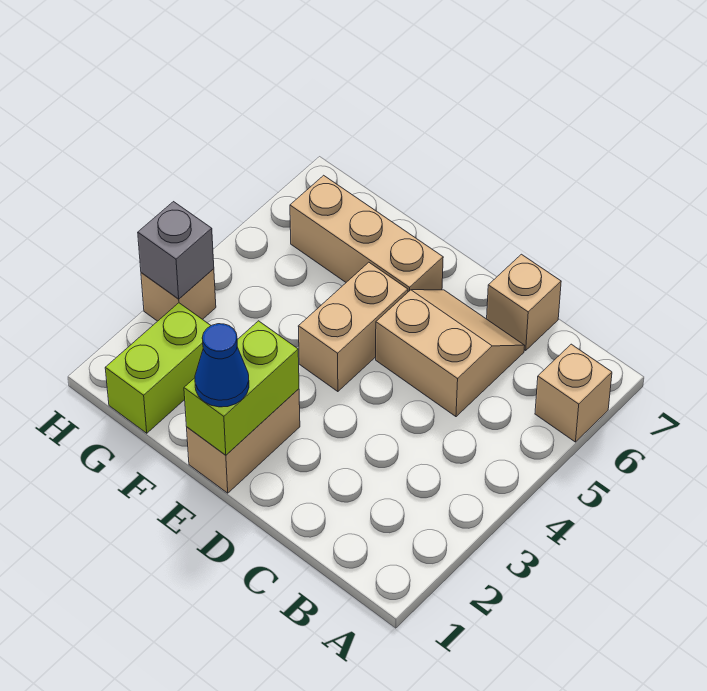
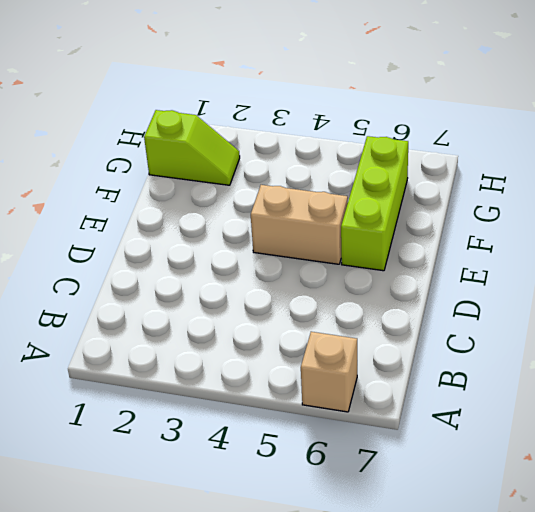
lime brick E6:G6 level 1 -> tan brick E6:G6 level 1
lime slope G1:G2 level 1 top 1 -> lime brick G1:G2 level 1
none -> tan slope C5:D6 level 1 top 5
none -> tan brick C7 level 1

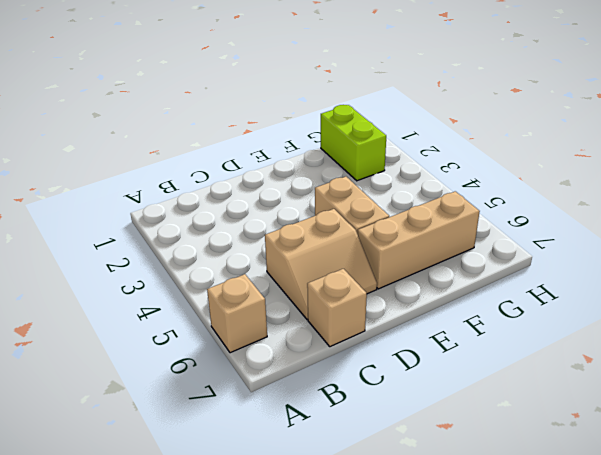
none -> tan brick E1:E2 level 1
none -> tan brick H3 level 1

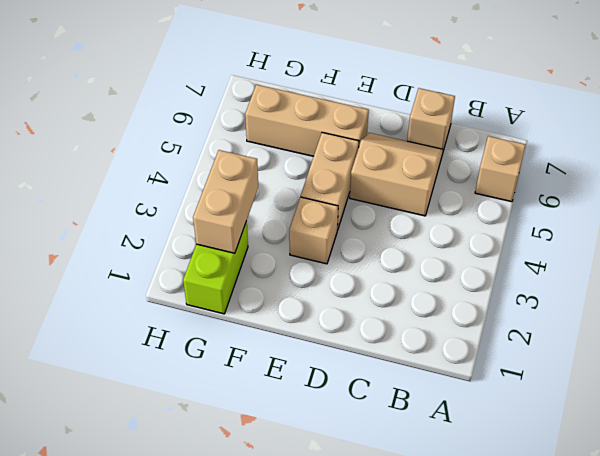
tan brick E3 level 1 -> tan brick H3 level 1
tan brick G2:G3 level 2 -> tan brick E1:E2 level 1
none -> lime brick E1:E2 level 2
none -> grey brick H3 level 2

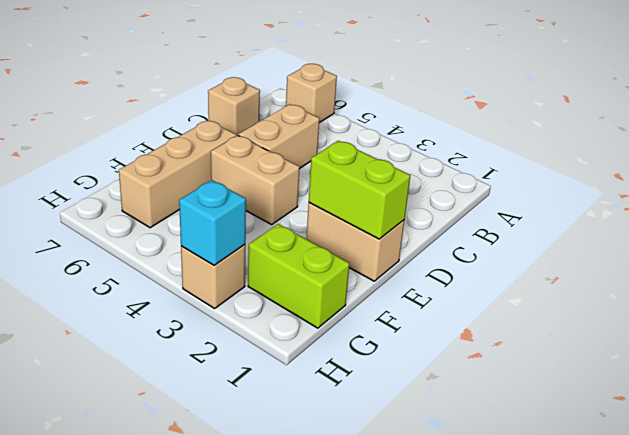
cyan brick H3 level 2 -> grey brick H3 level 2
none -> blue cone E1 level 3

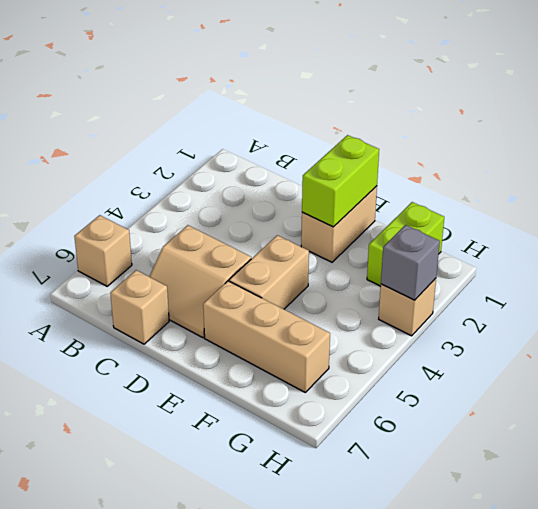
none -> blue cone E1 level 3

